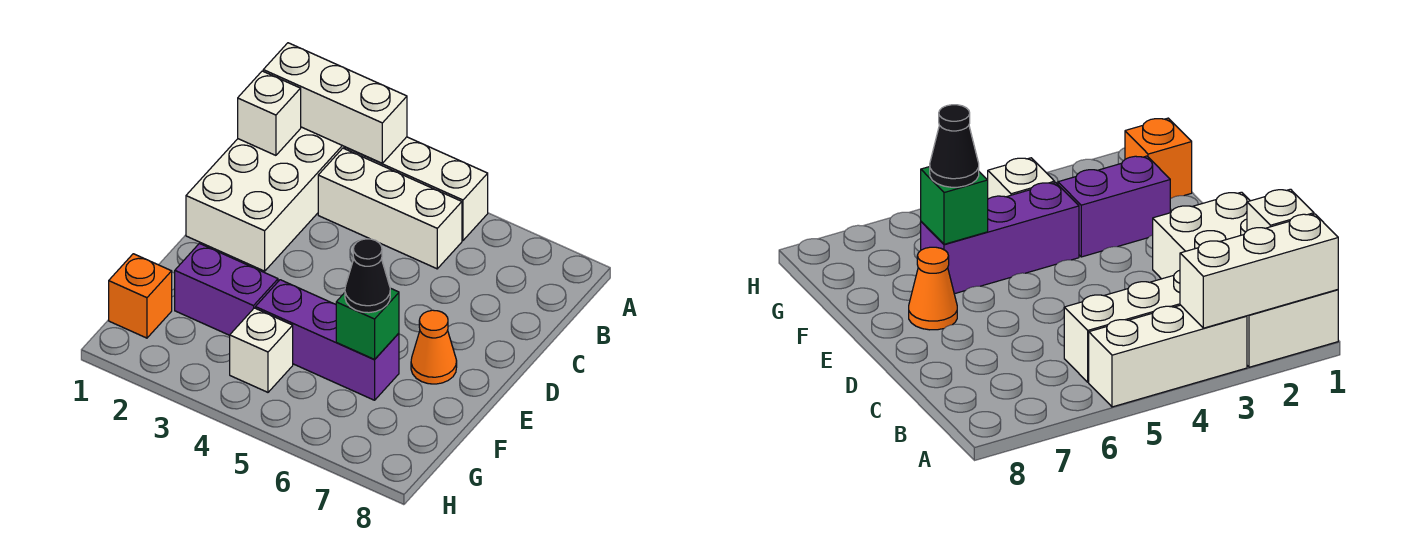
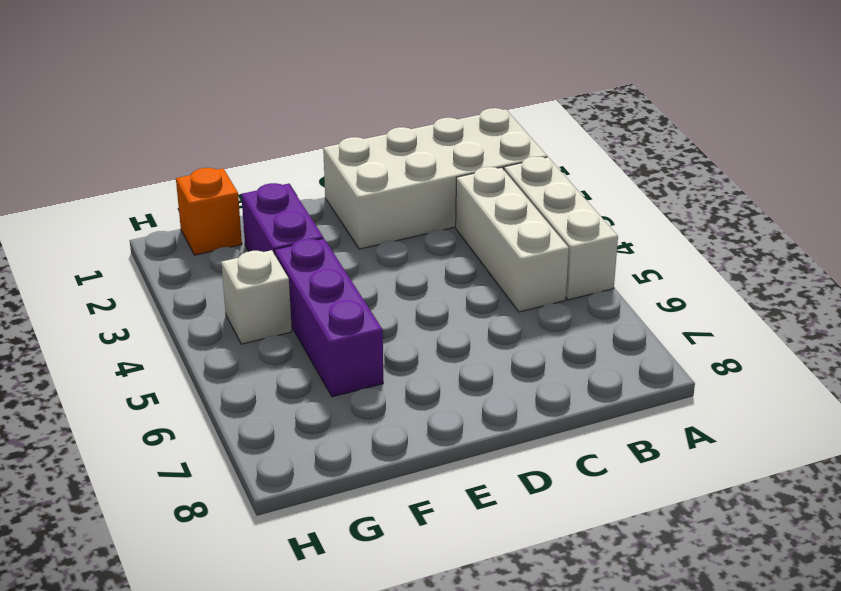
none -> orange cone E7 level 1
none -> white brick A1:A3 level 2
none -> white brick B1 level 2

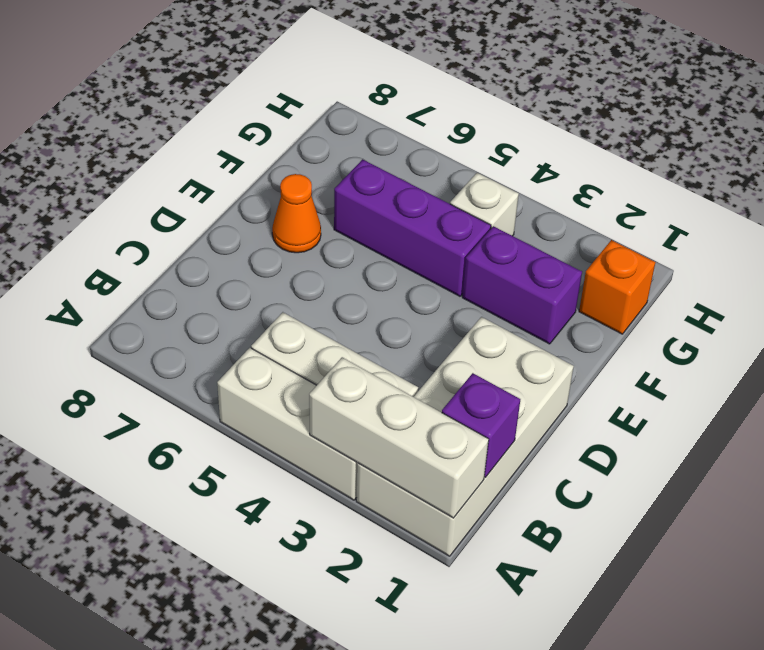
purple brick B1 level 2 -> white brick B1 level 2
none -> green brick F6 level 2
none -> black cone F6 level 3

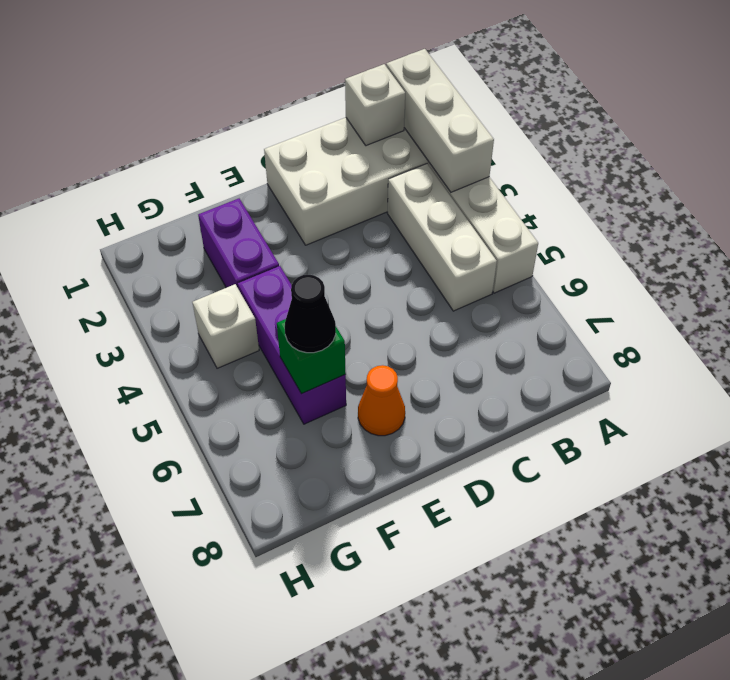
none -> orange brick G1 level 1

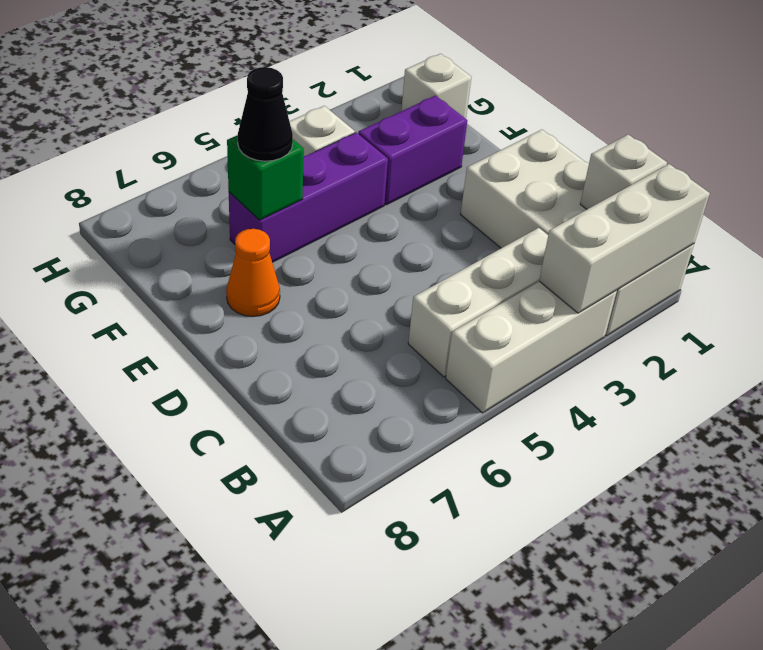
white brick G1 level 1 -> orange brick G1 level 1

